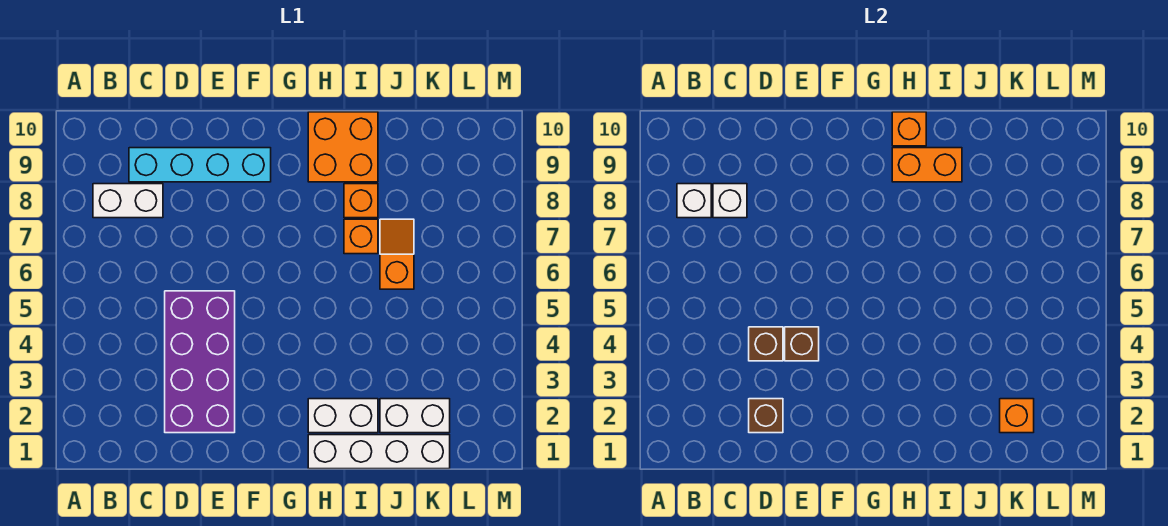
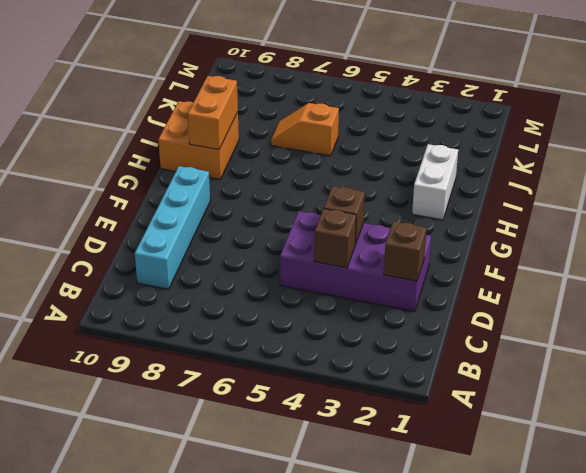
none -> white brick B8:C8 level 1
none -> white brick H1:K1 level 1
none -> orange brick I7 level 1

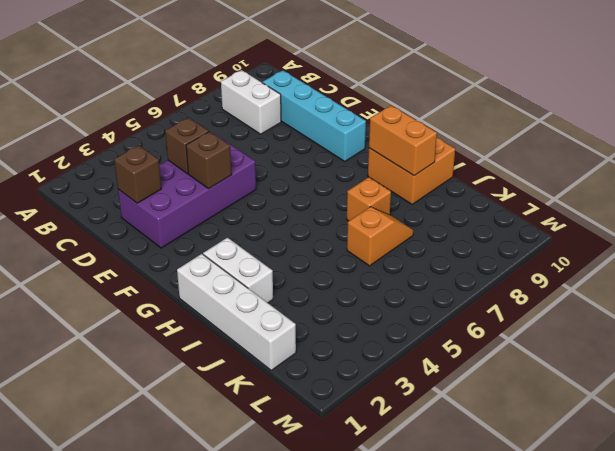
none -> orange brick I8 level 1
none -> white brick J2:K2 level 1
none -> white brick B8 level 2

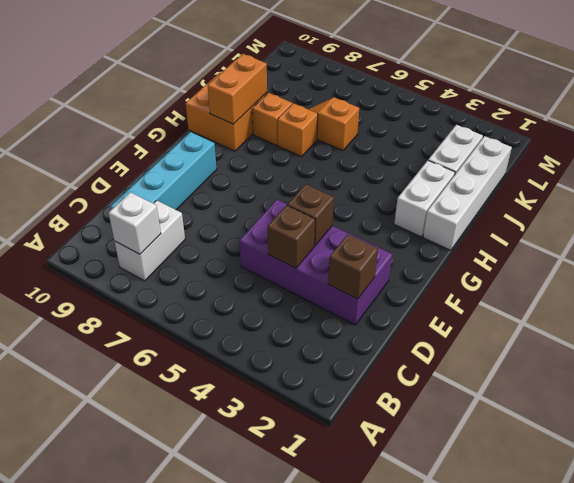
none -> white brick C8 level 2
none -> orange brick H10 level 2
none -> orange brick K2 level 2

